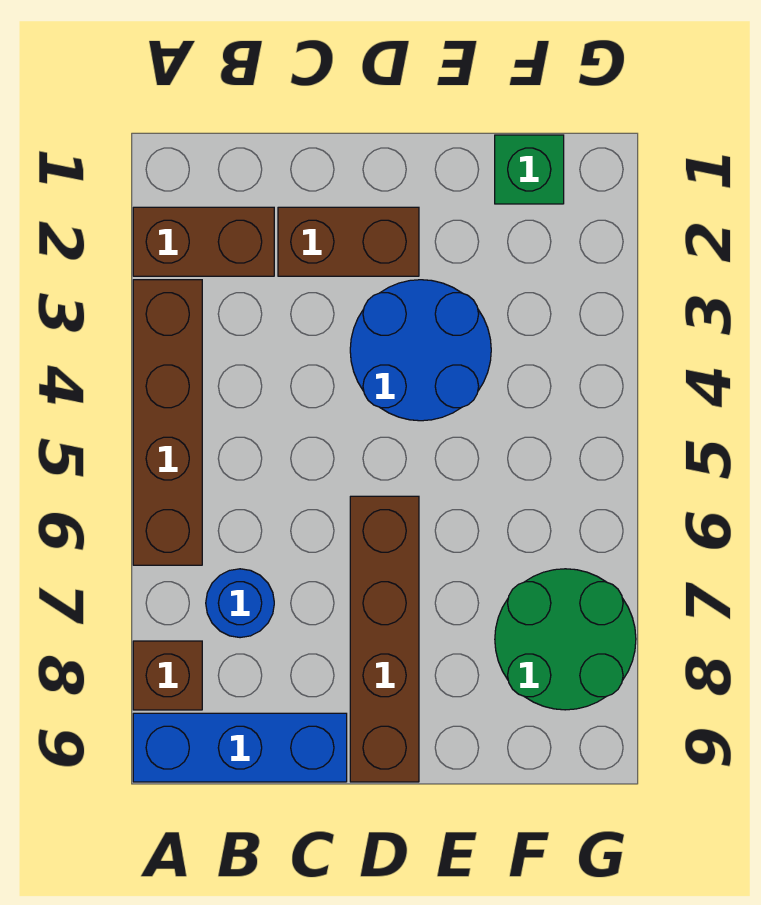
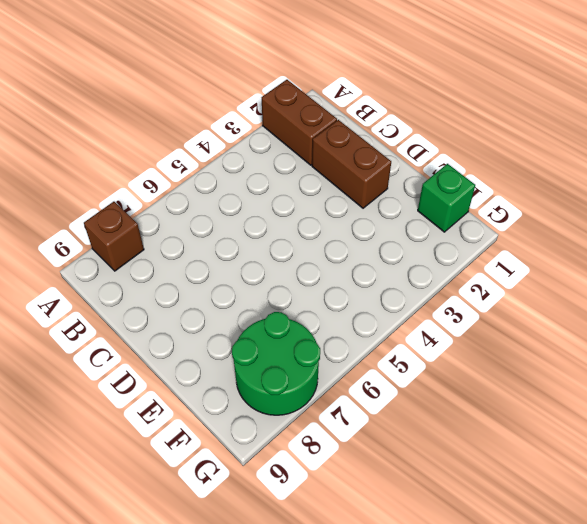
none -> brown brick A3:A6 level 1
none -> blue brick A9:C9 level 1

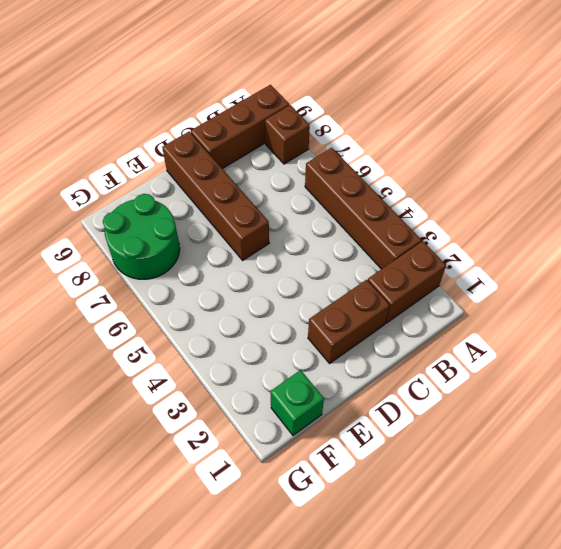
brown brick A9:C9 level 1 -> blue brick A9:C9 level 1
none -> blue round brick B7 level 1
none -> blue round brick D3:E4 level 1

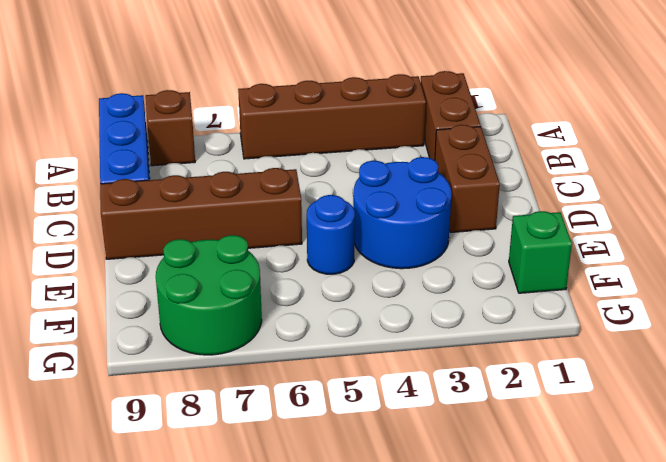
blue round brick E5 level 1 -> blue round brick B7 level 1

